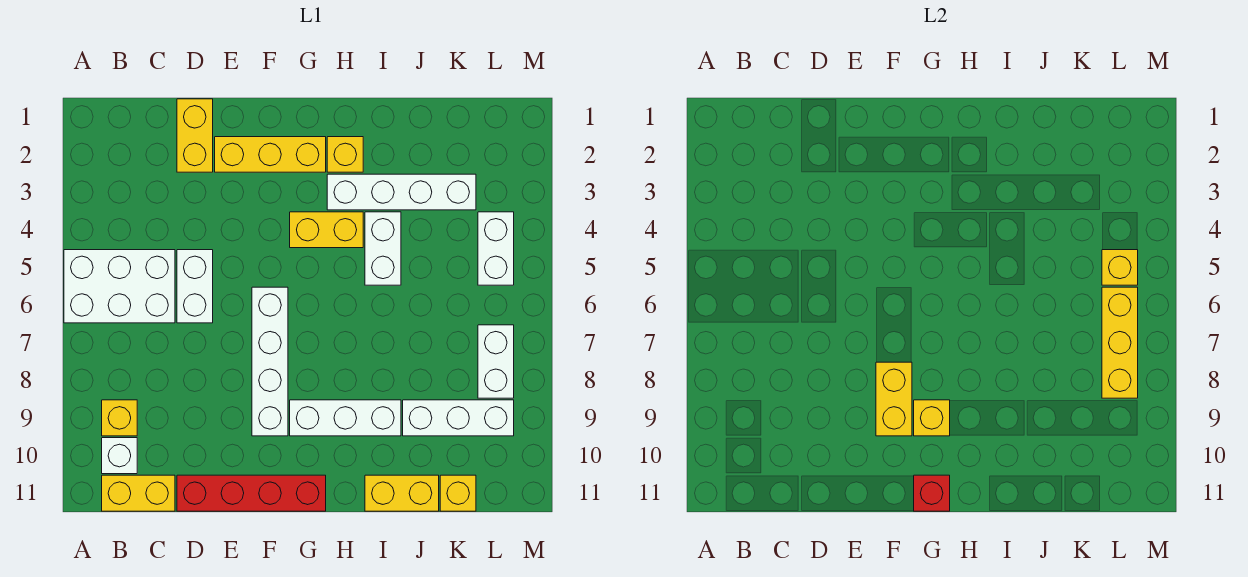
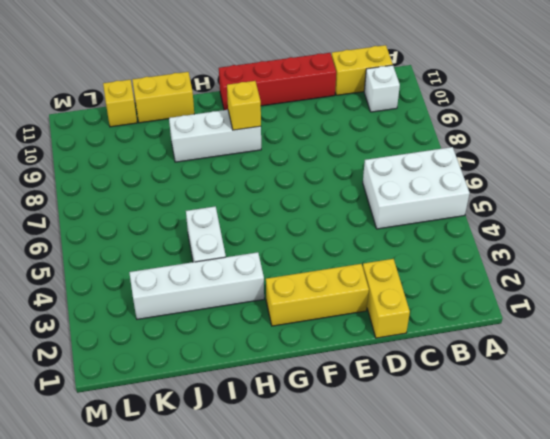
none -> yellow brick B9 level 1
none -> white brick D5:D6 level 1
none -> white brick F6:F9 level 1

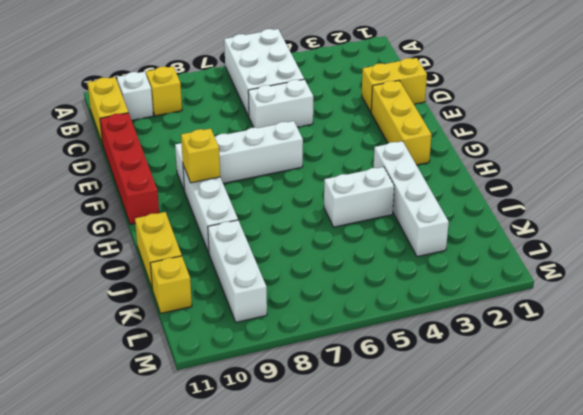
none -> yellow brick G4:H4 level 1
none -> yellow brick H2 level 1
none -> white brick L4:L5 level 1

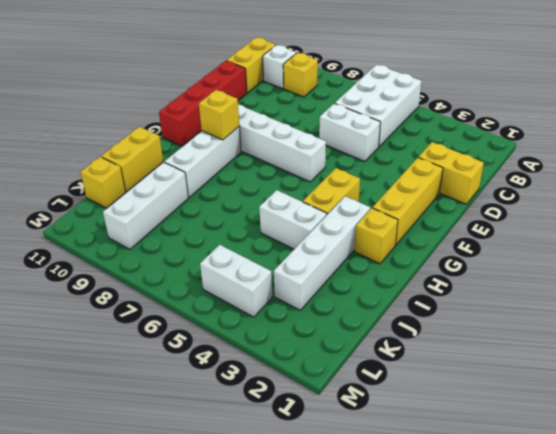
none -> white brick L7:L8 level 1
none -> yellow brick F8:F9 level 2
none -> red brick G11 level 2

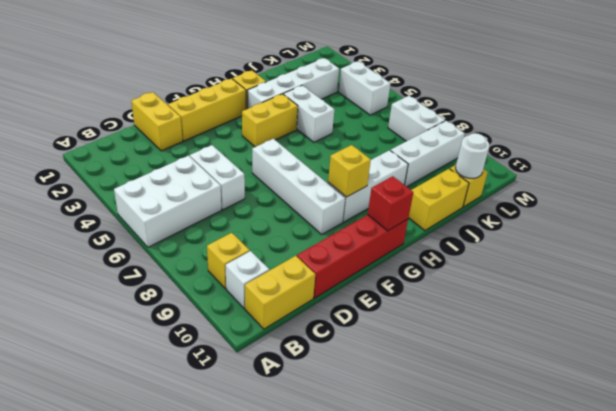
white round brick K11 level 2 -> none
none -> yellow brick F8:F9 level 2
none -> yellow brick L5 level 2
none -> yellow brick L6:L8 level 2

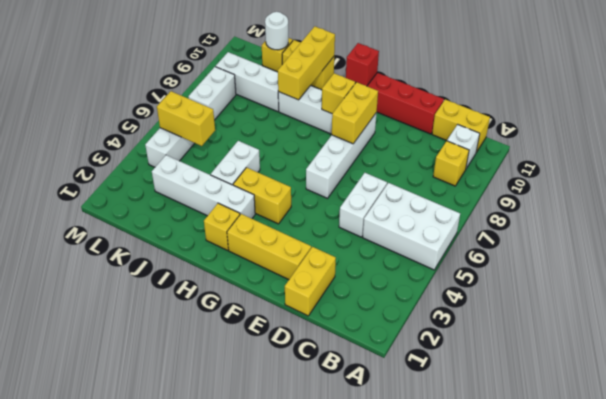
yellow brick I9:I11 level 2 -> yellow brick L6:L8 level 2
yellow brick K5:L5 level 2 -> yellow brick L5 level 2
white round brick K11 level 2 -> none

